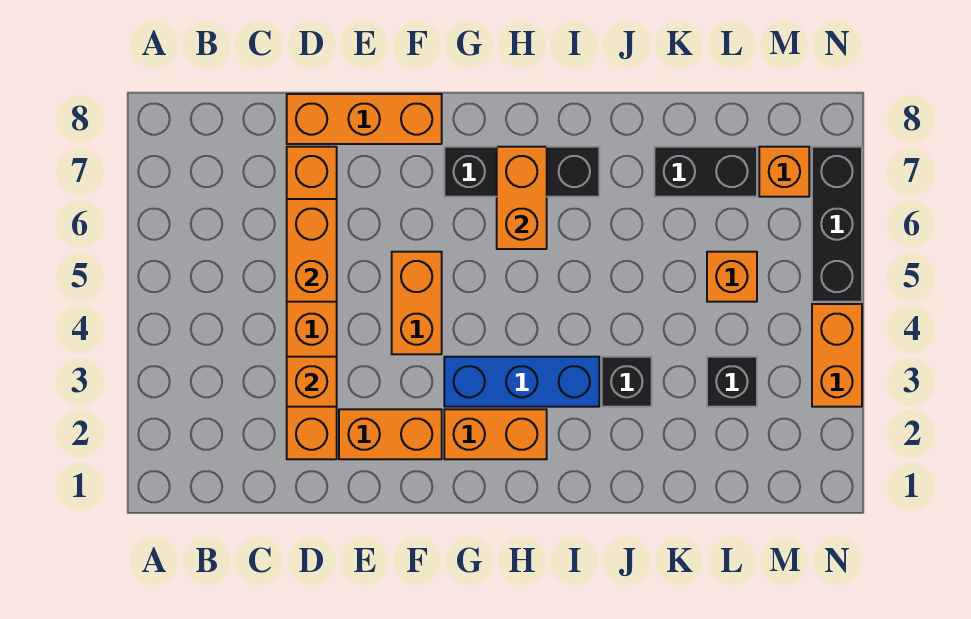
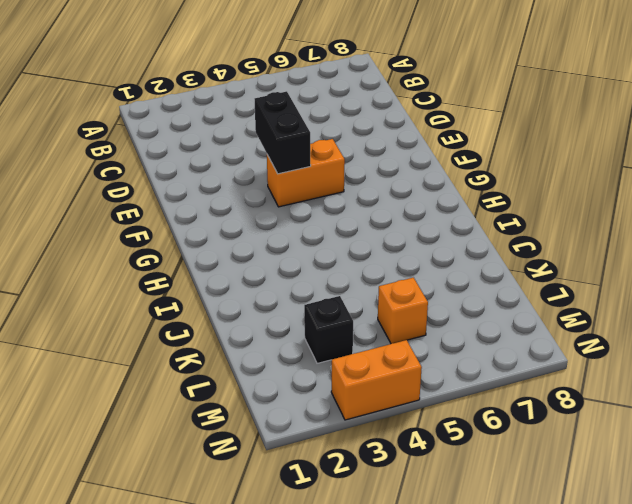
black brick E4:F4 level 2 -> black brick K7:L7 level 1
none -> orange brick D2:D7 level 1
none -> orange brick D8:F8 level 1
none -> orange brick E2:F2 level 1

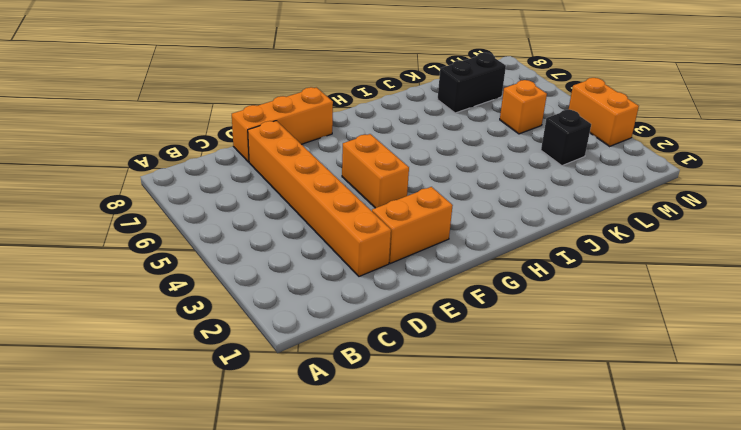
none -> orange brick G2:H2 level 1
none -> blue brick G3:I3 level 1
none -> black brick G7:I7 level 1

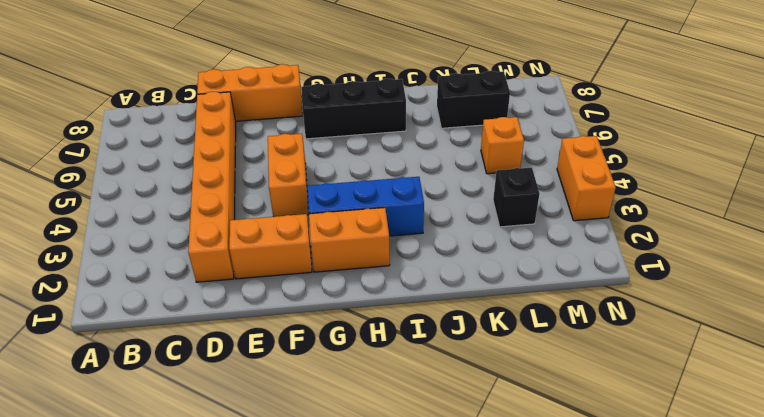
none -> black brick J3 level 1
none -> orange brick M7 level 1
none -> black brick N5:N7 level 1

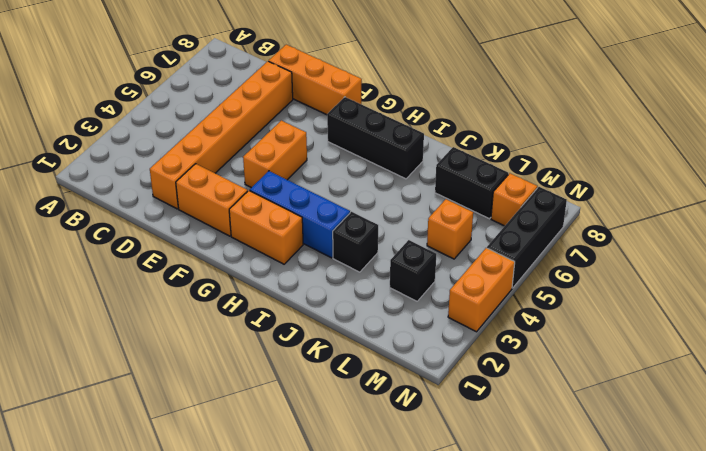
none -> orange brick D3 level 2
none -> orange brick D5:D6 level 2
none -> orange brick H6:H7 level 2

